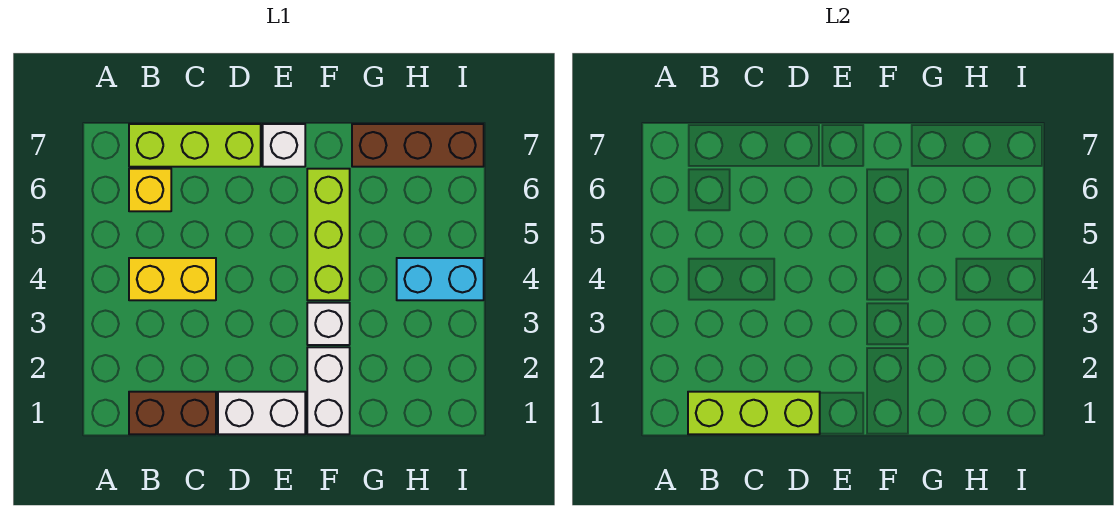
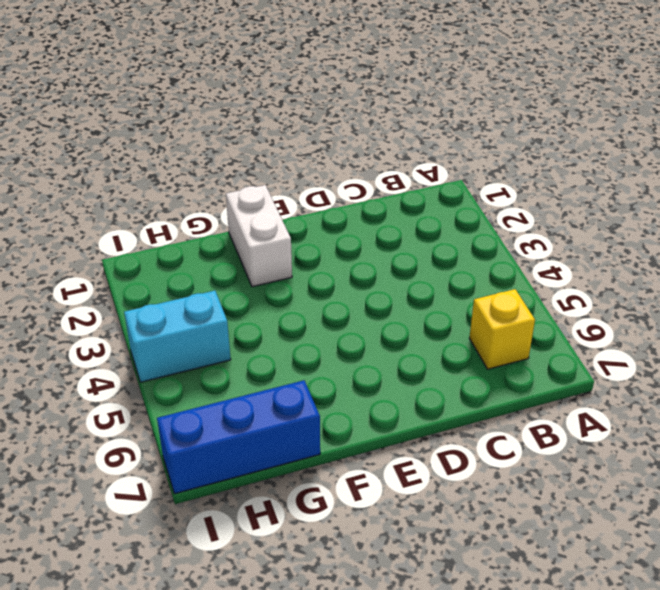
blue brick G7:I7 level 1 -> brown brick G7:I7 level 1
none -> brown brick B1:C1 level 1
none -> yellow brick B4:C4 level 1
none -> lime brick B7:D7 level 1

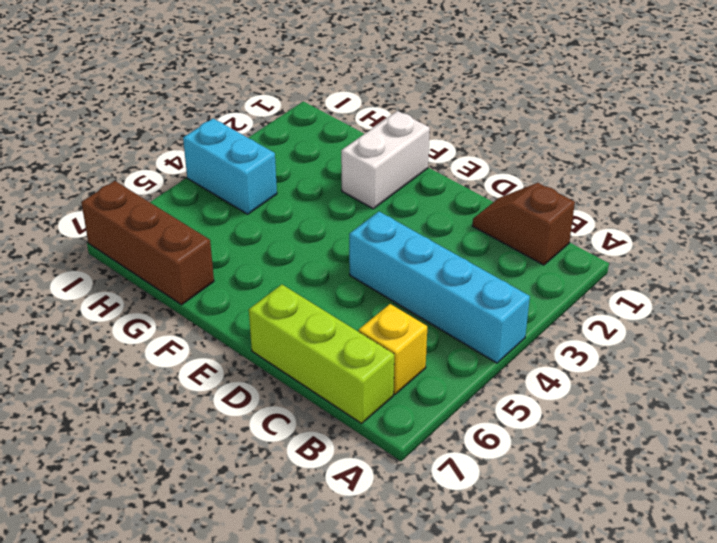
cyan brick A4:D4 level 1 -> yellow brick B4:C4 level 1
brown slope B1:C1 level 1 top B -> brown brick B1:C1 level 1
none -> white brick D1:E1 level 1
none -> white brick E7 level 1
none -> white brick F3 level 1

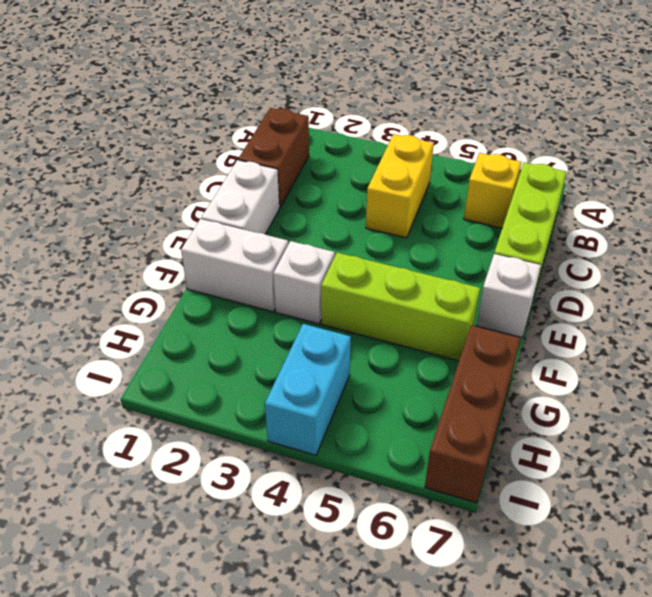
none -> lime brick B1:D1 level 2

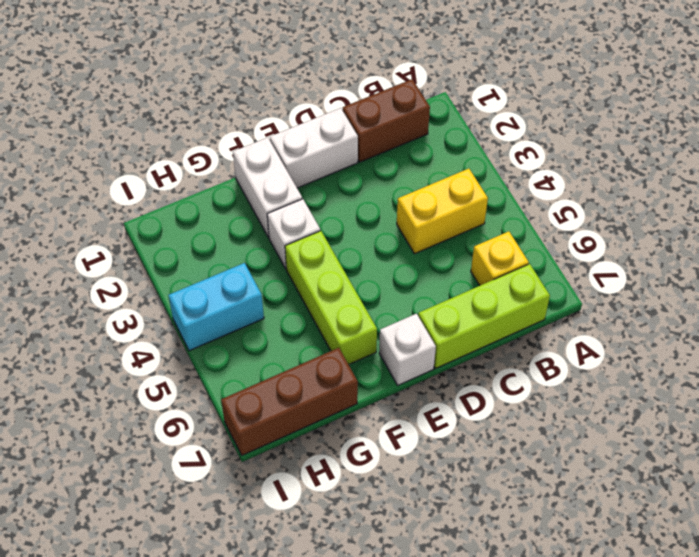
none -> lime brick B1:D1 level 2

